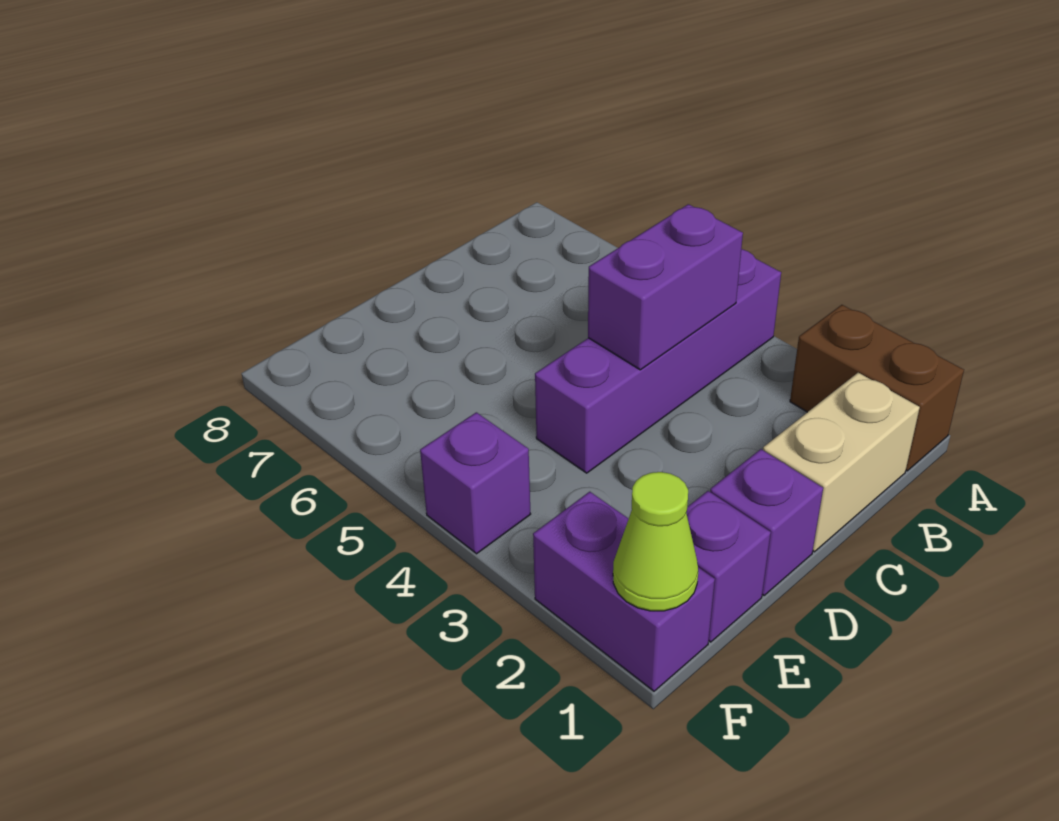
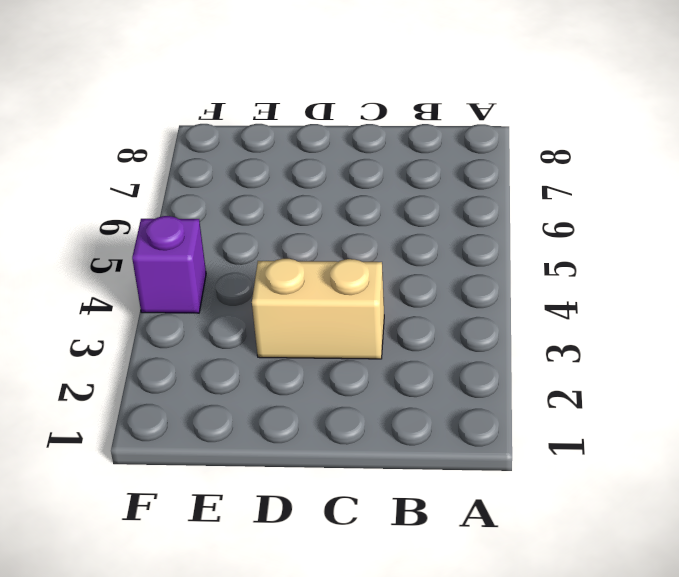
tan brick C3:D3 level 1 -> tan brick B1:C1 level 1
none -> brown brick A1:A2 level 1
none -> purple brick A4:D4 level 1

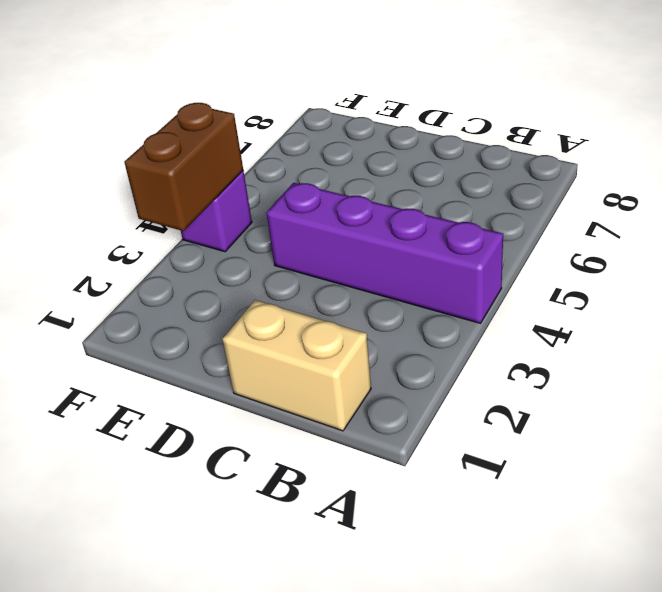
brown brick F3:F4 level 2 -> brown brick A1:A2 level 1
none -> purple brick D1 level 1
none -> purple brick E1 level 1

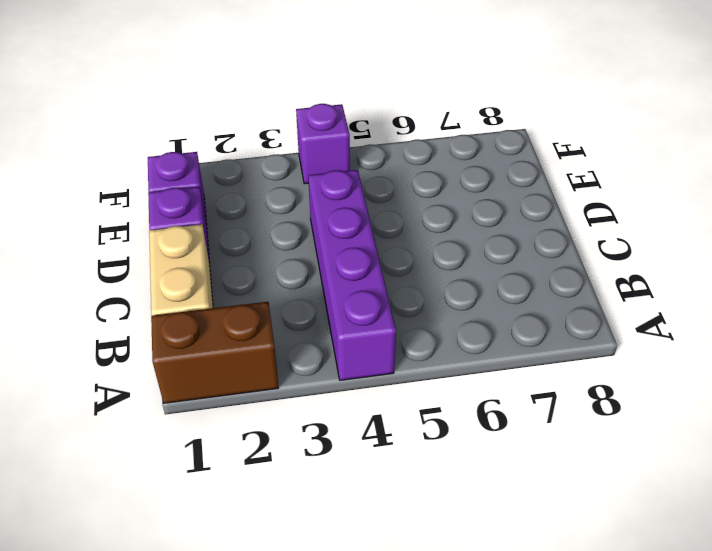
none -> purple brick F1:F2 level 1
none -> purple brick B4:C4 level 2

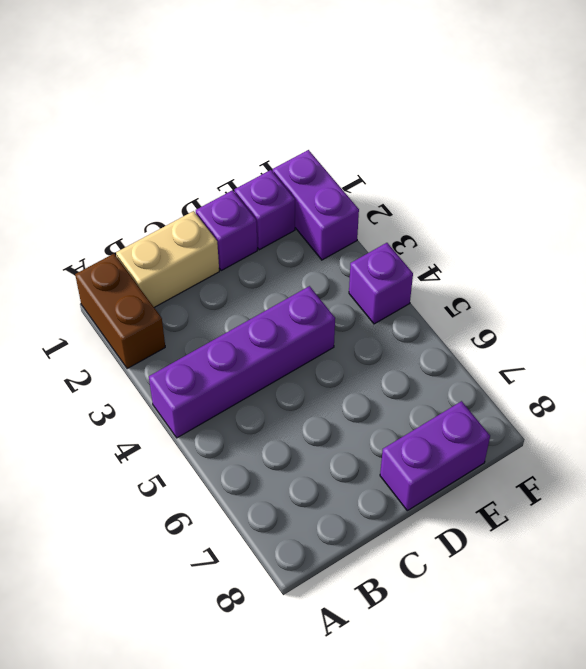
purple brick D8:E8 level 1 -> purple brick B4:C4 level 2
none -> lime cone F1 level 2

